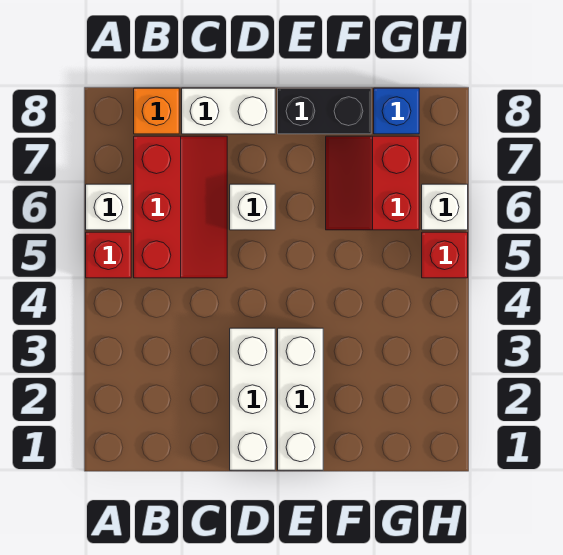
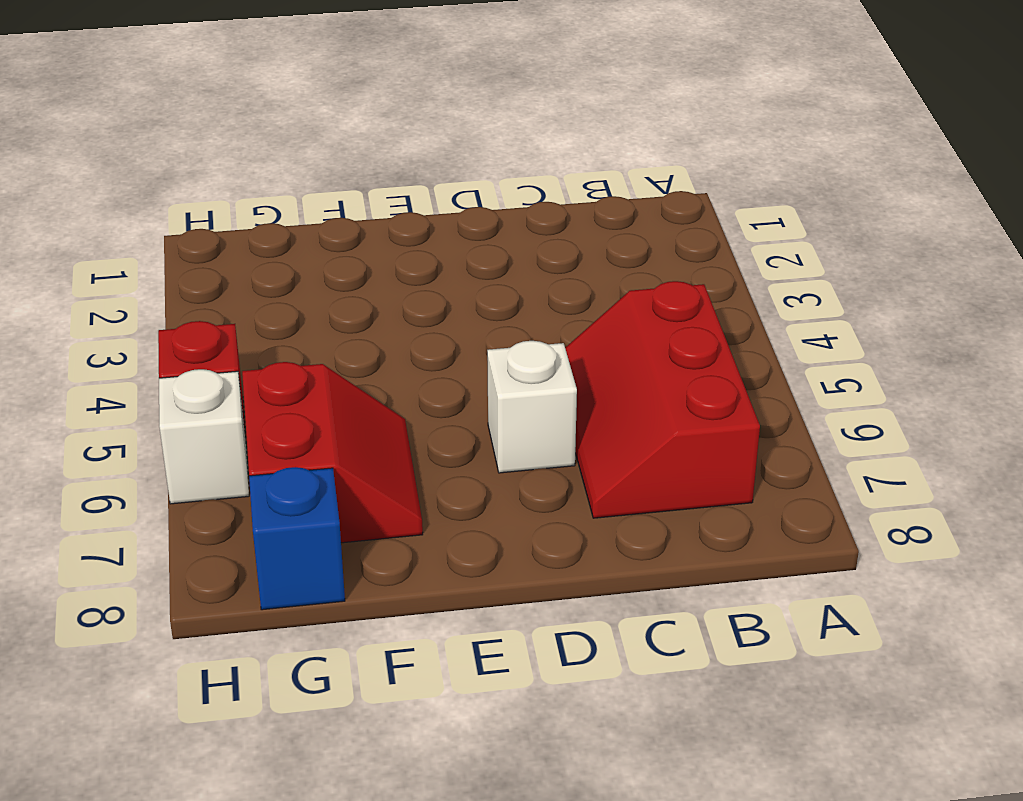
none -> red brick A5 level 1
none -> white brick A6 level 1
none -> orange brick B8 level 1

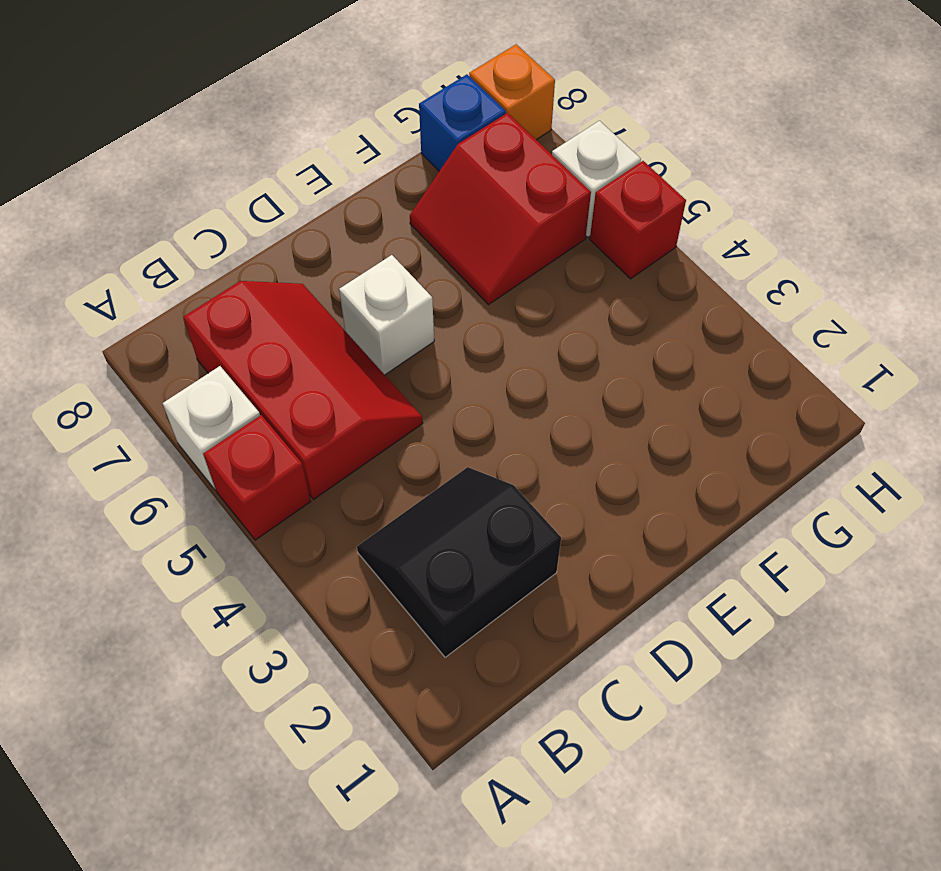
black slope B2:C3 level 1 top 2 -> none
orange brick H8 level 1 -> orange brick B8 level 1
none -> white brick C8:D8 level 1
none -> white brick D1:D3 level 1
none -> white brick E1:E3 level 1

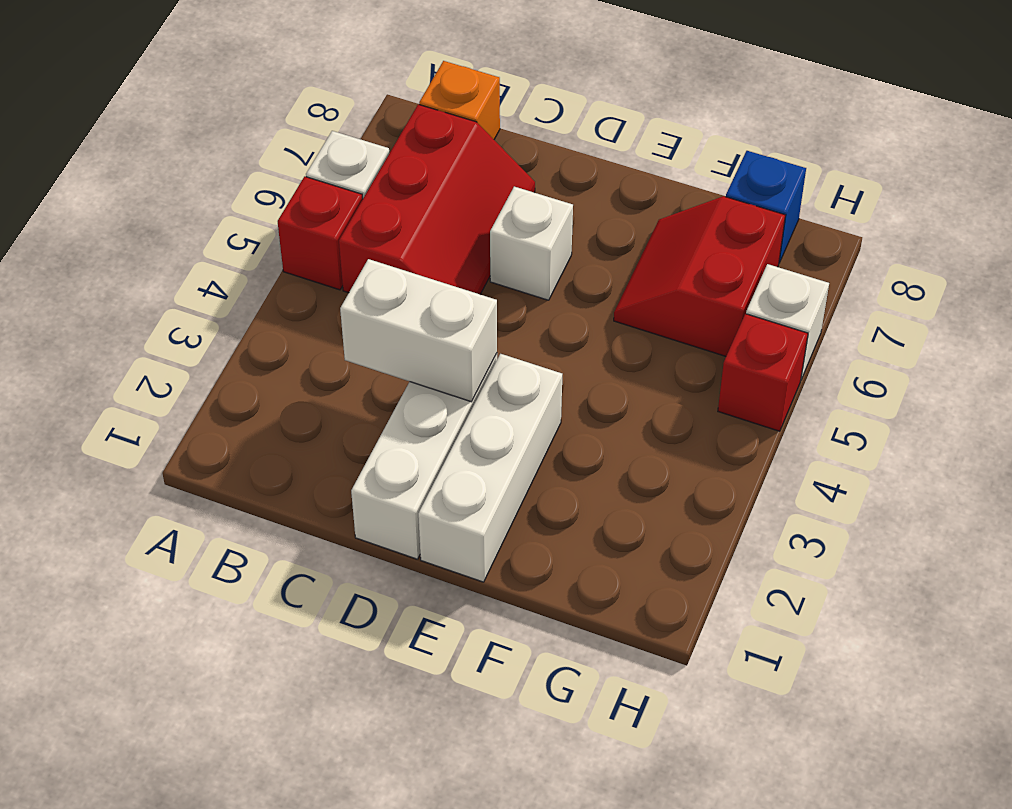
white brick C3:D3 level 2 -> white brick C8:D8 level 1
none -> black brick E8:F8 level 1

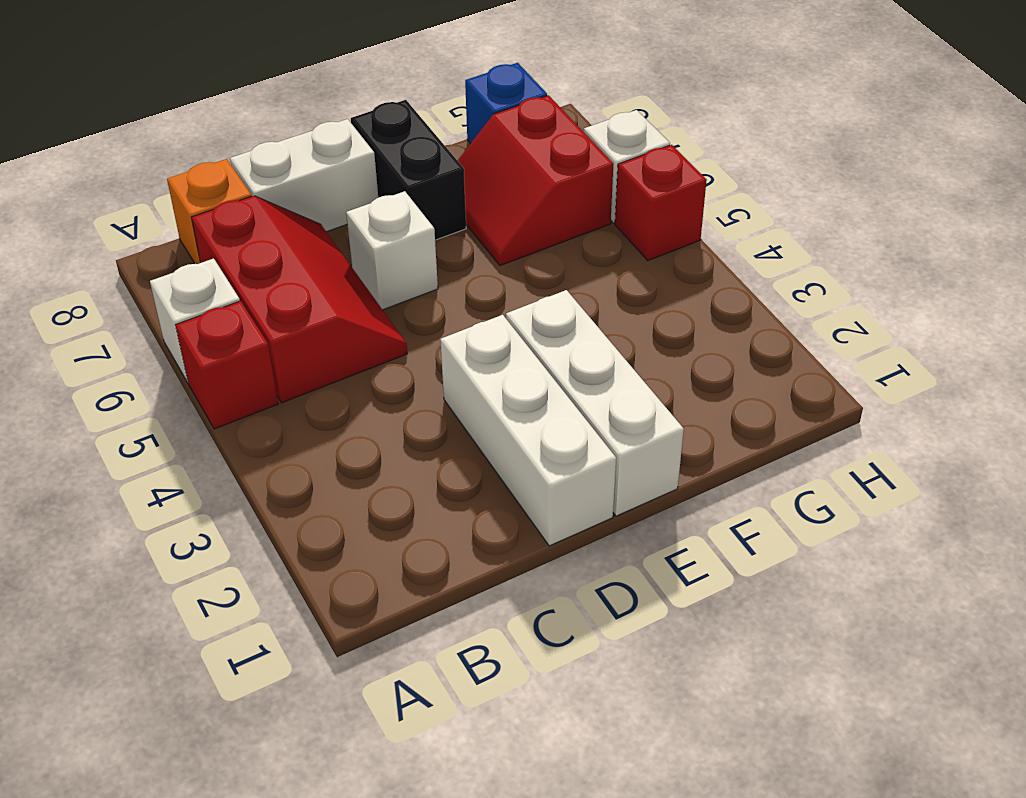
black brick E7:E8 level 1 -> black brick E8:F8 level 1

